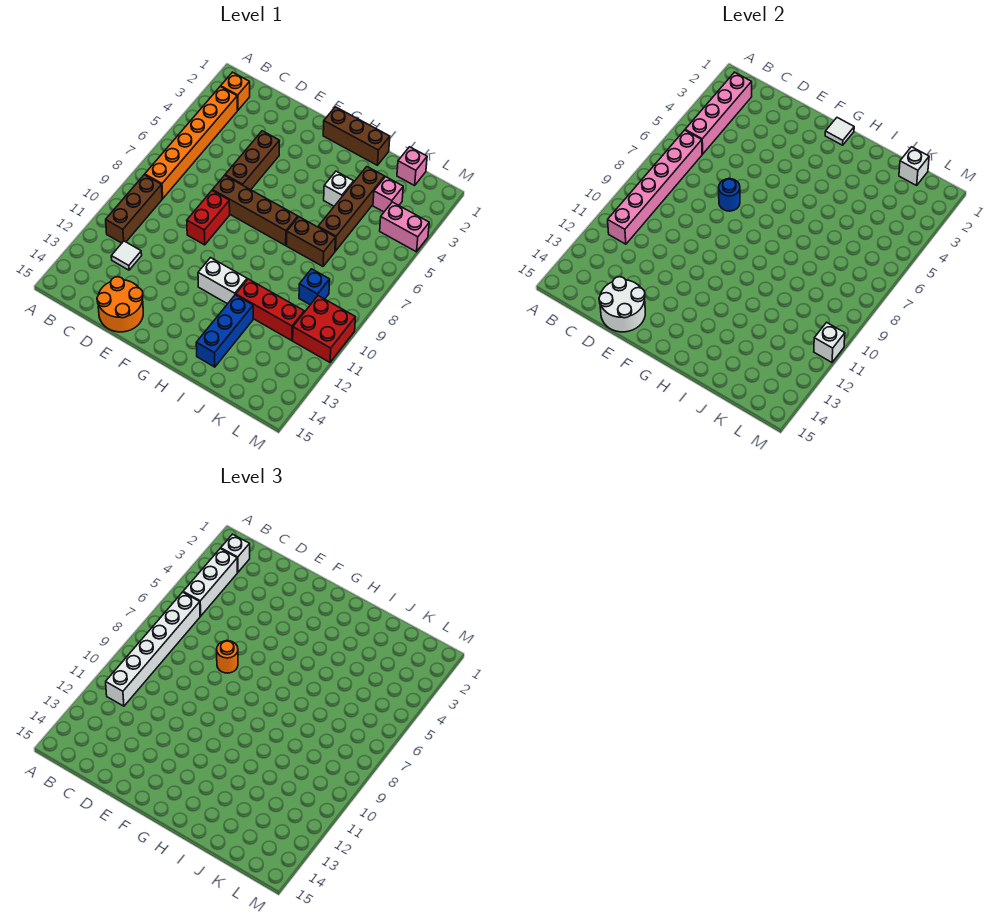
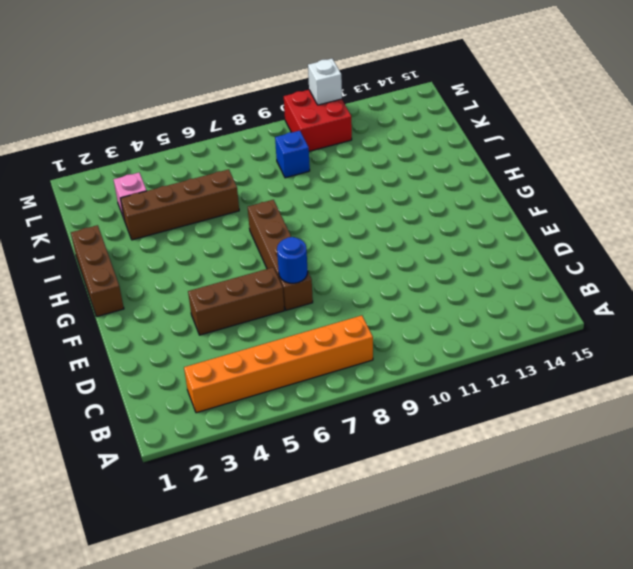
none -> orange brick B2 level 1
none -> brown brick B9:B11 level 1
none -> white tile C12 level 1
none -> orange round brick D14:E15 level 1

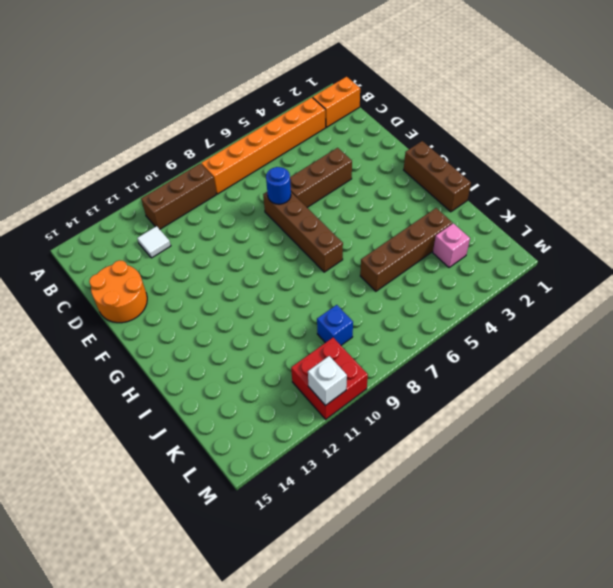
orange brick B1:B2 level 1 -> orange brick B2 level 1
none -> red brick E8:E9 level 1
none -> white brick G11:H11 level 1
none -> white brick I4 level 1
none -> brown brick I7:J7 level 1

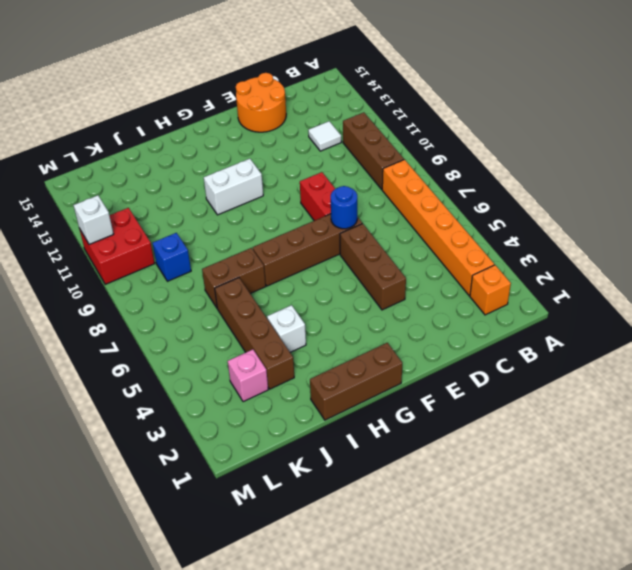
none -> red brick I11:K11 level 1
none -> blue brick I12:I14 level 1
none -> pink brick K1 level 1
none -> pink brick L4:M4 level 1

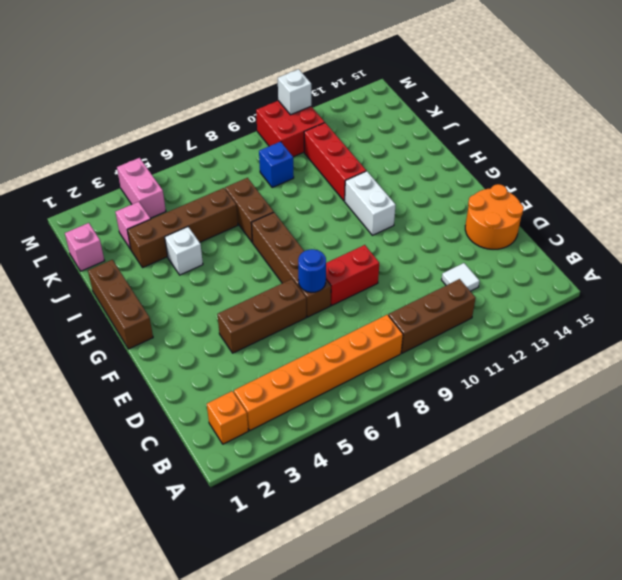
none -> blue brick I12:I14 level 1
none -> pink brick B2:B5 level 2
none -> pink brick B6:B11 level 2
none -> white round brick D14:E15 level 2

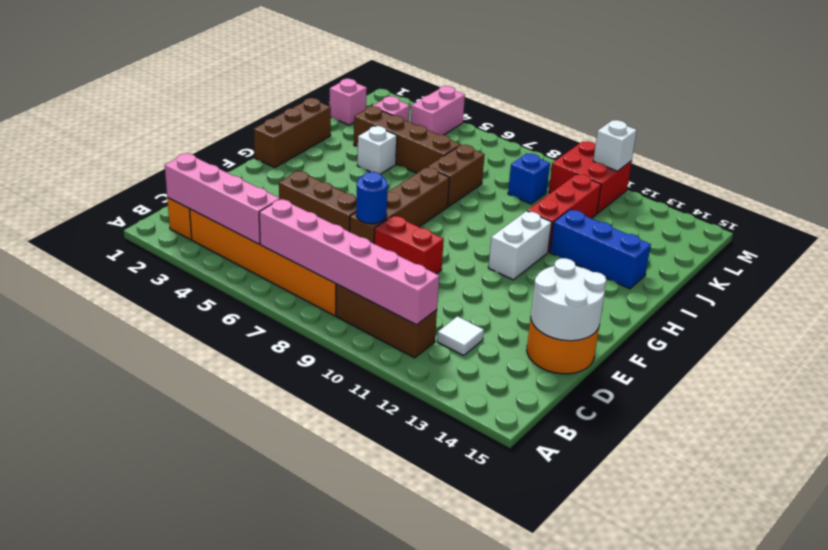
none -> white tile G1 level 2
none -> white brick K1 level 2
none -> white brick B2 level 3
none -> white brick B3:B5 level 3

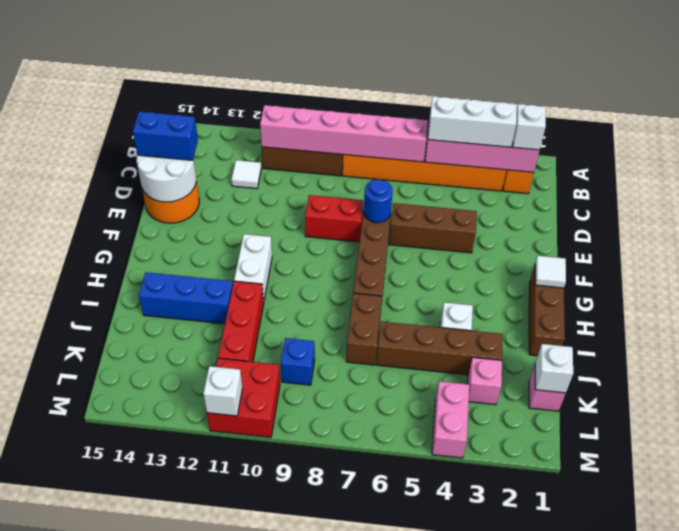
blue brick D14:D15 level 3 -> none
none -> white brick B6:B11 level 3
none -> orange round brick E7 level 3

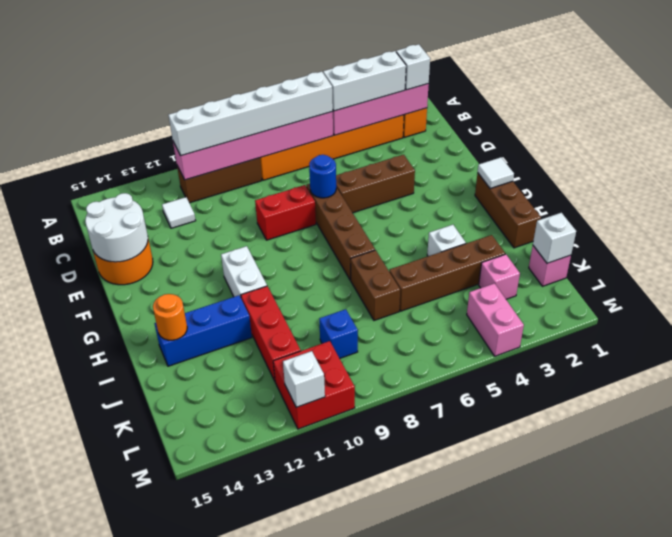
orange round brick I14 level 2 -> orange round brick E7 level 3

